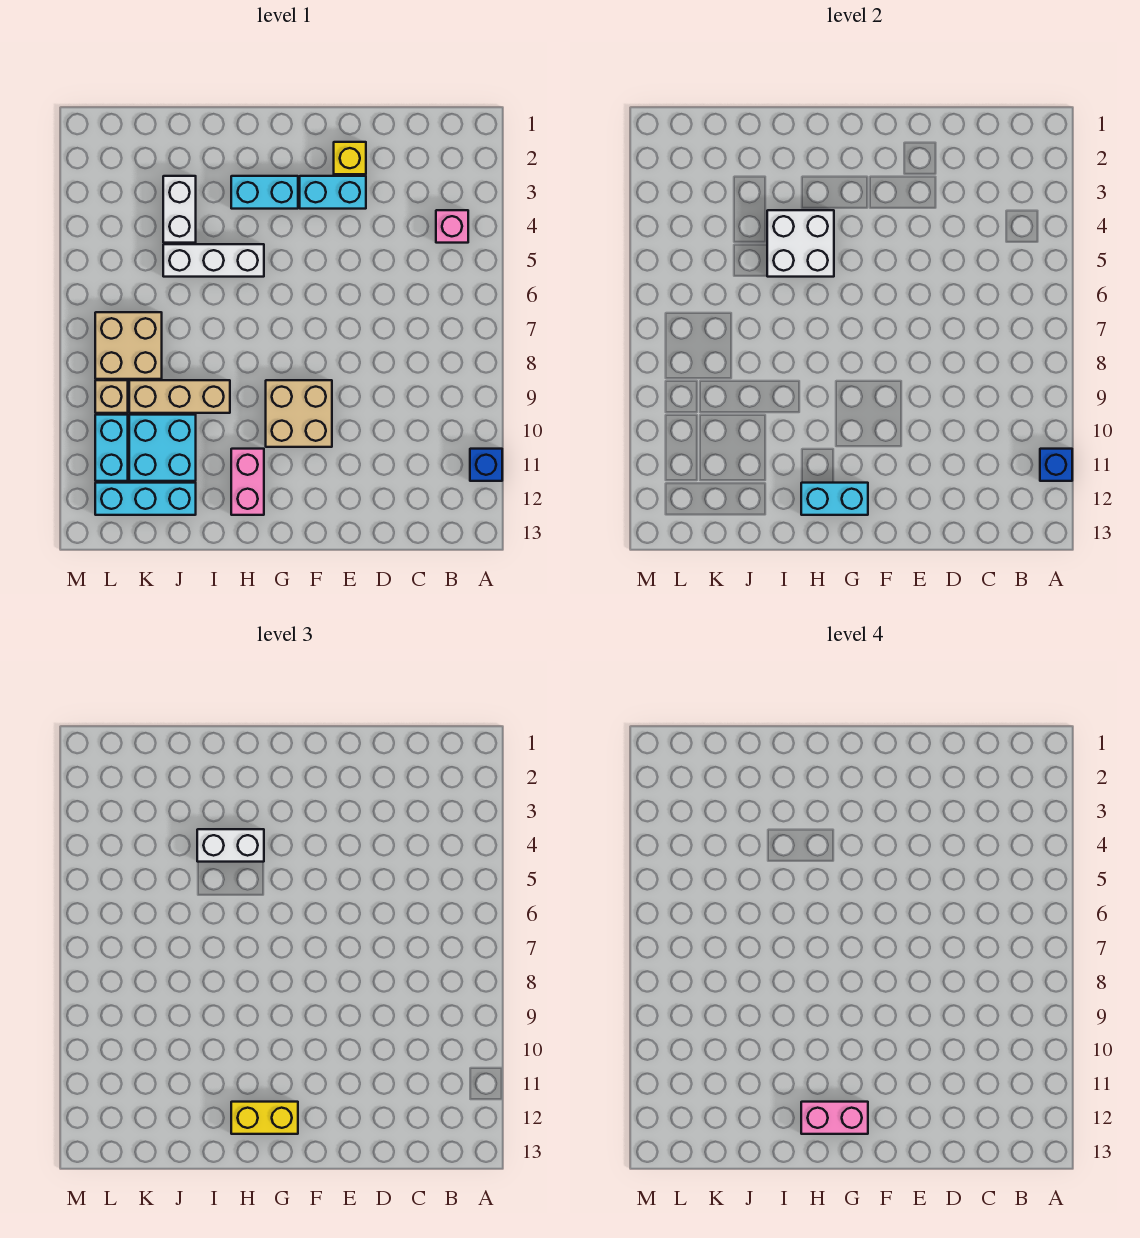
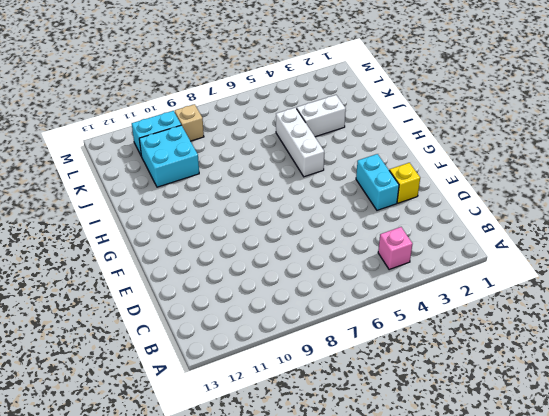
none -> blue brick A11 level 1
none -> tan brick F9:G10 level 1
none -> cyan brick G3:H3 level 1

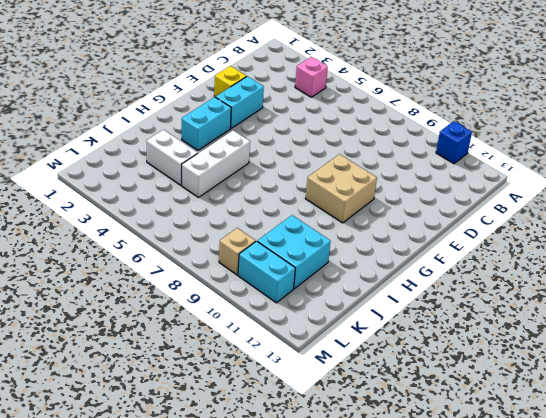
none -> pink brick H11:H12 level 1
none -> tan brick I9:K9 level 1
none -> cyan brick J12:L12 level 1

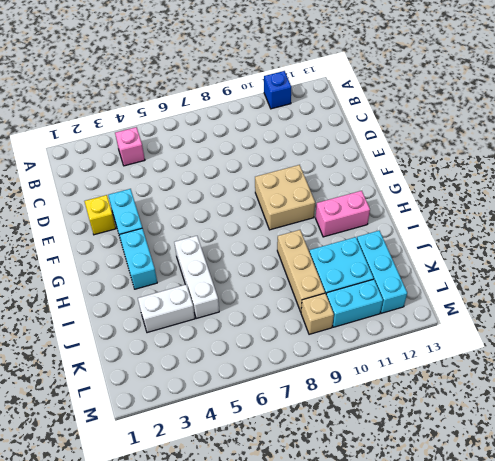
none -> tan brick K7:L8 level 1
none -> blue brick A11 level 2
none -> cyan brick G12:H12 level 2

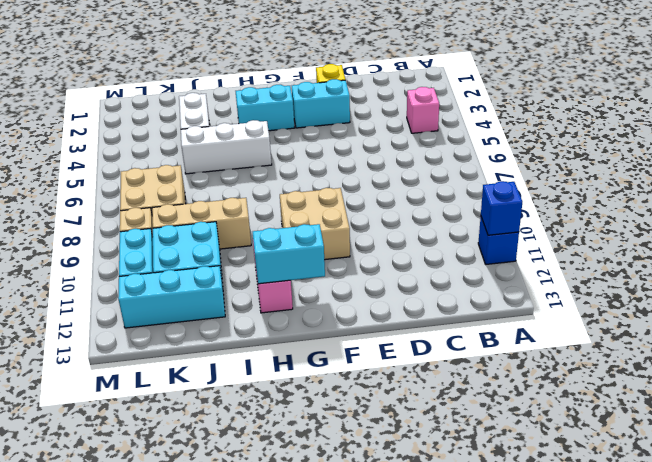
none -> white brick H4:I5 level 2
none -> yellow brick G12:H12 level 3
none -> white brick H4:I4 level 3

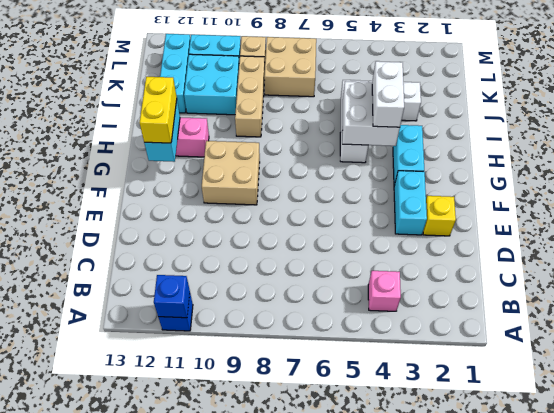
none -> pink brick G12:H12 level 4

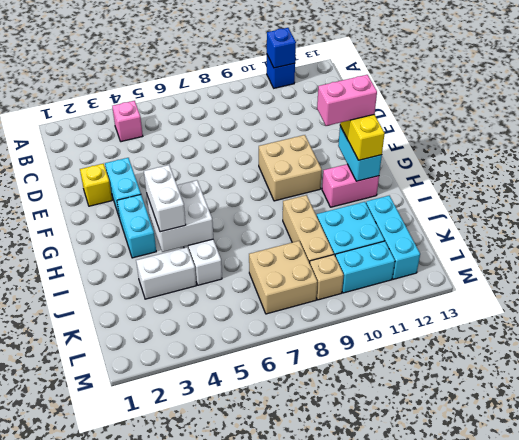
pink brick G11:G12 level 4 -> pink brick G12:H12 level 4

